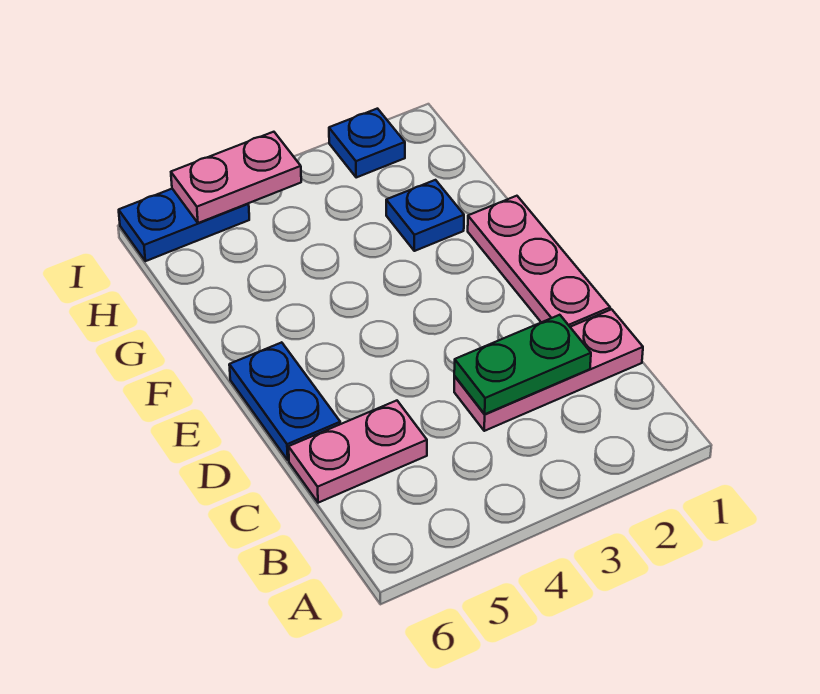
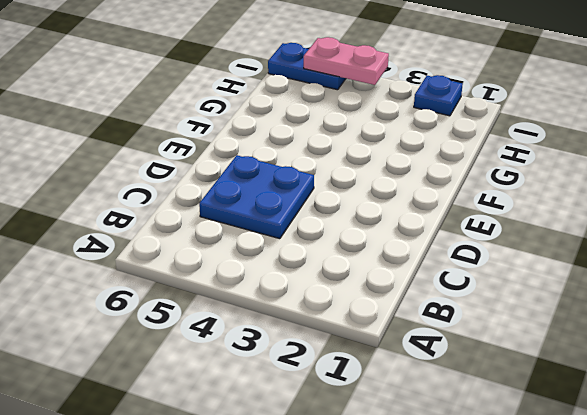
blue plate C4:D5 level 1 -> pink plate C5:C6 level 1
none -> pink plate C1:C3 level 1
none -> pink plate D1:F1 level 1

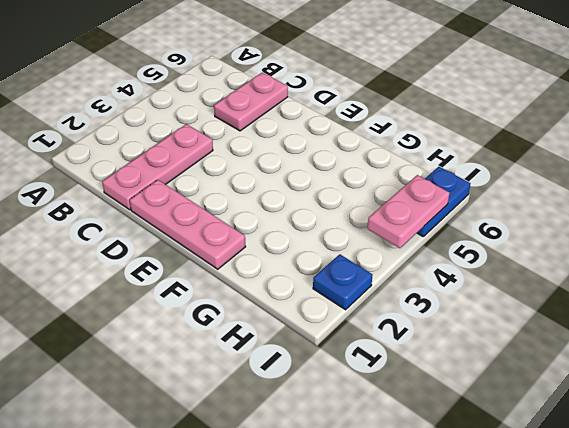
none -> blue plate D6:E6 level 1
none -> blue plate G2 level 1

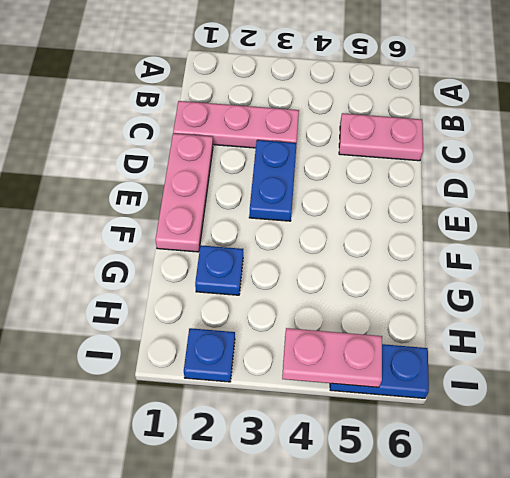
blue plate D3:E3 level 1 -> blue plate D6:E6 level 1
none -> green plate C2:C3 level 2

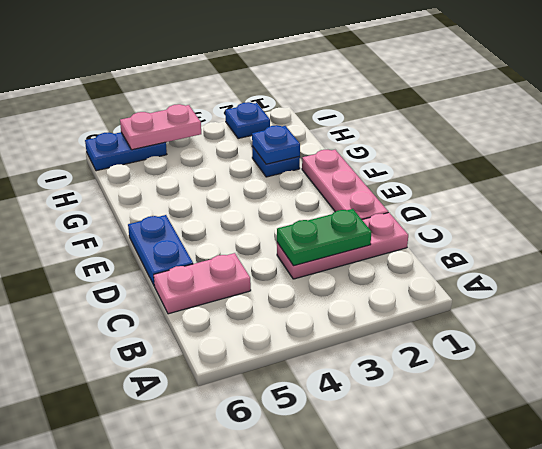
blue plate G2 level 2 -> none

